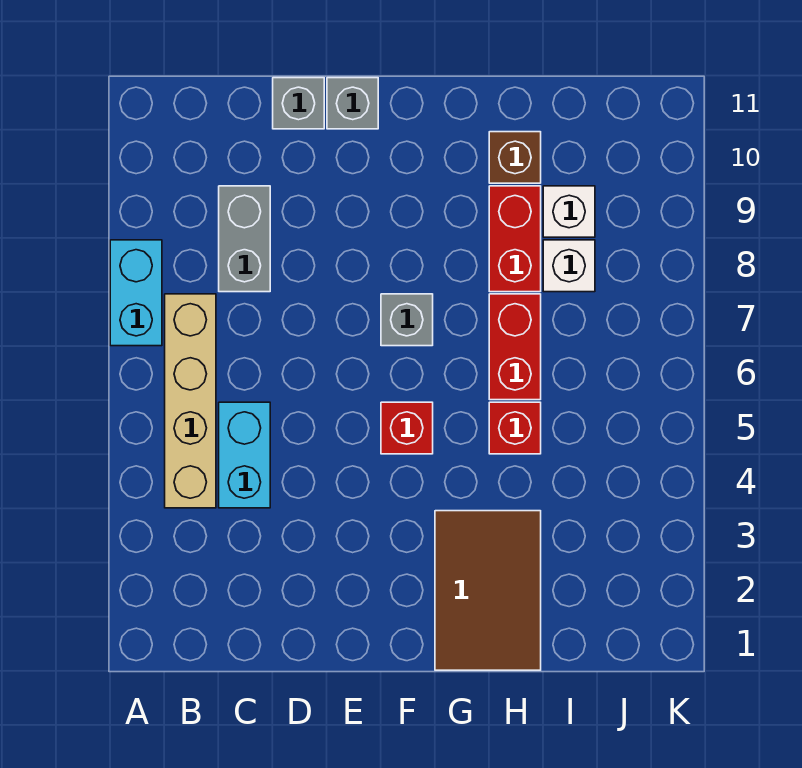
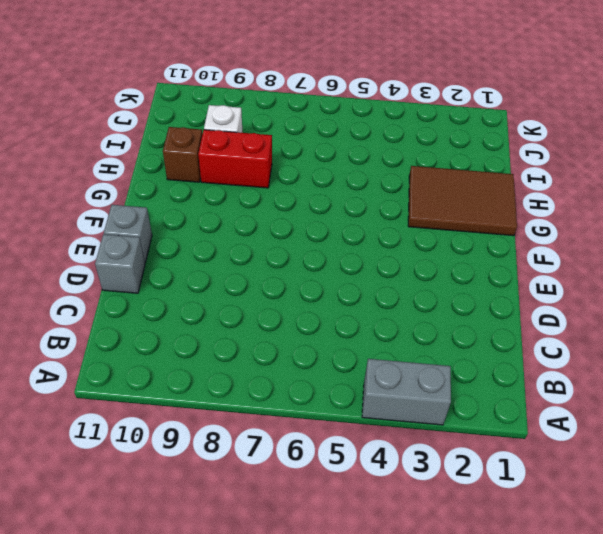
grey brick A3:A4 level 1 -> grey brick C8:C9 level 1
none -> cyan brick A7:A8 level 1
none -> tan brick B4:B7 level 1
none -> cyan brick C4:C5 level 1

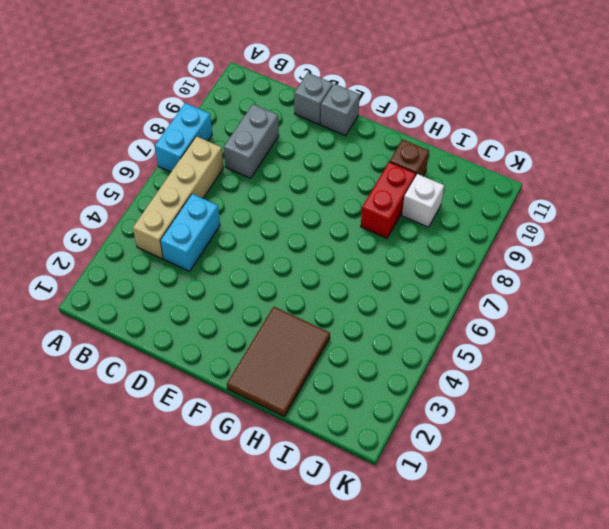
none -> red brick F5 level 1
none -> grey brick F7 level 1
none -> red brick H5 level 1

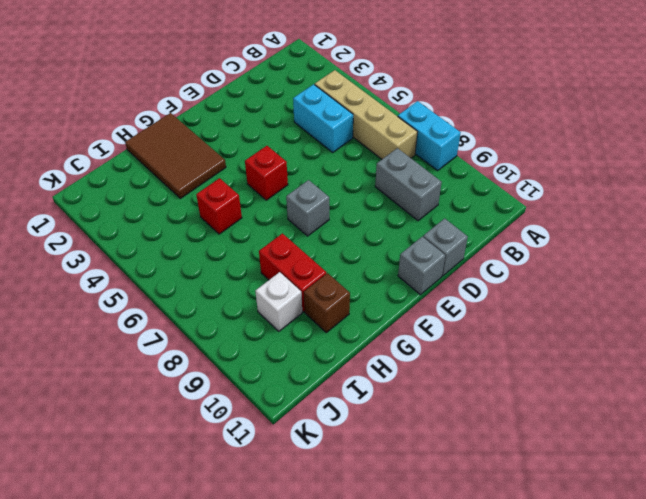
none -> red brick H6:H7 level 1
none -> white brick I8 level 1

